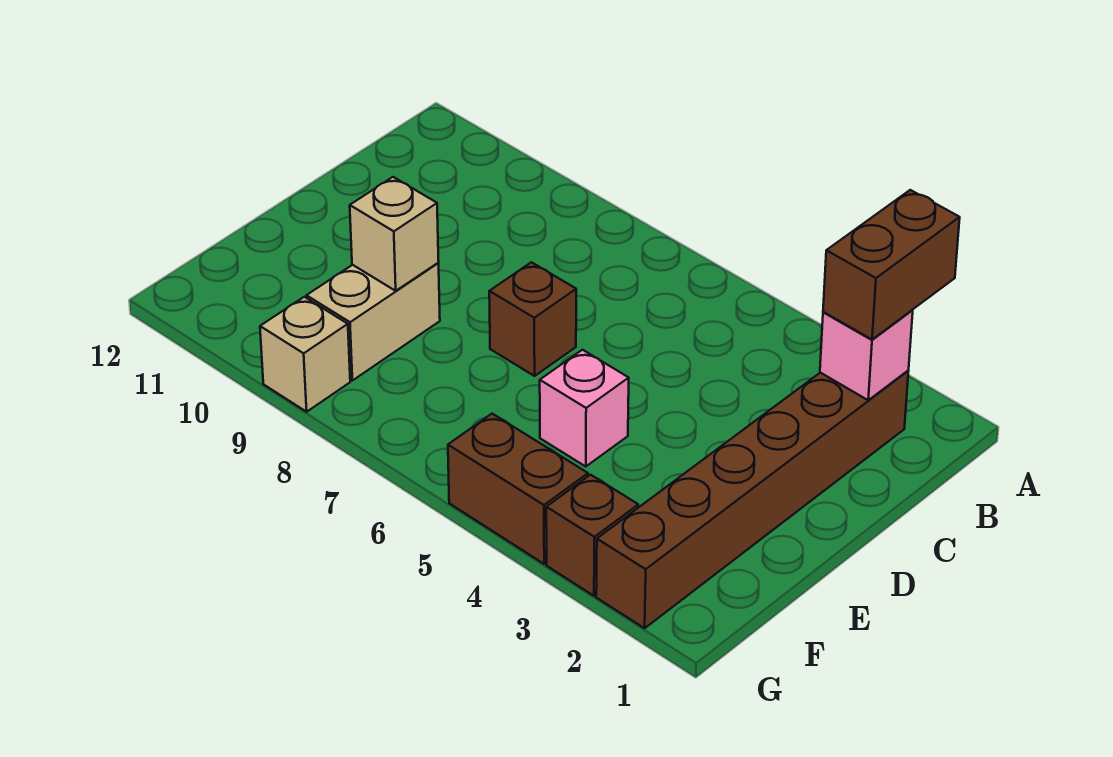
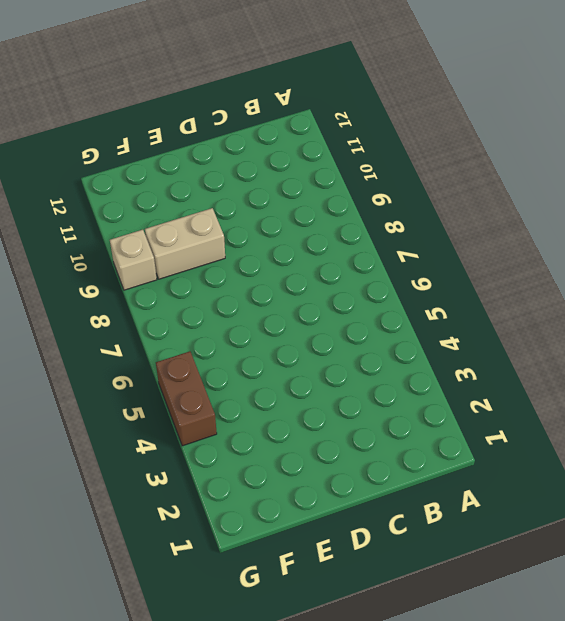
none -> brown brick B2:G2 level 1
none -> brown brick D7 level 1

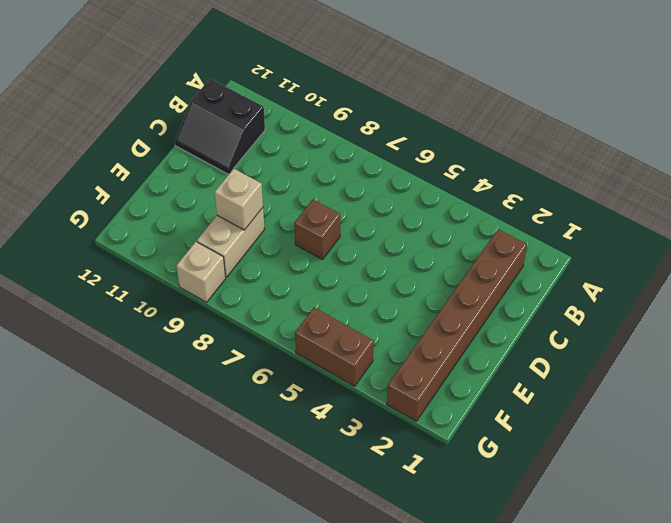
black slope B11:C12 level 1 top B -> none
none -> pink brick E5 level 1
none -> brown brick G3 level 1

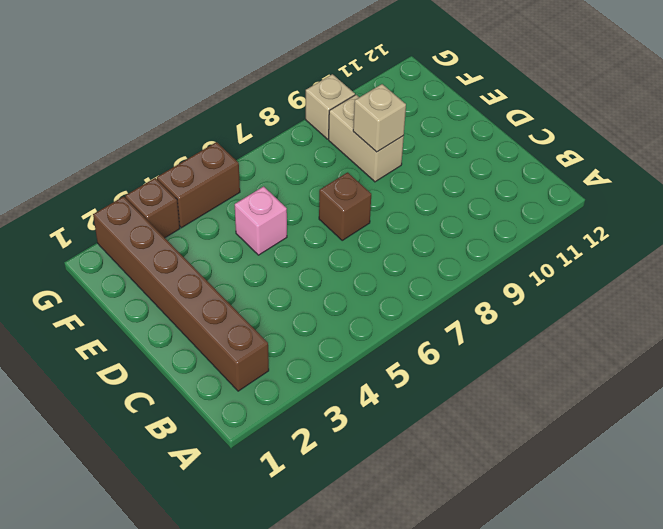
none -> pink brick B2 level 2
none -> brown brick A2:B2 level 3

